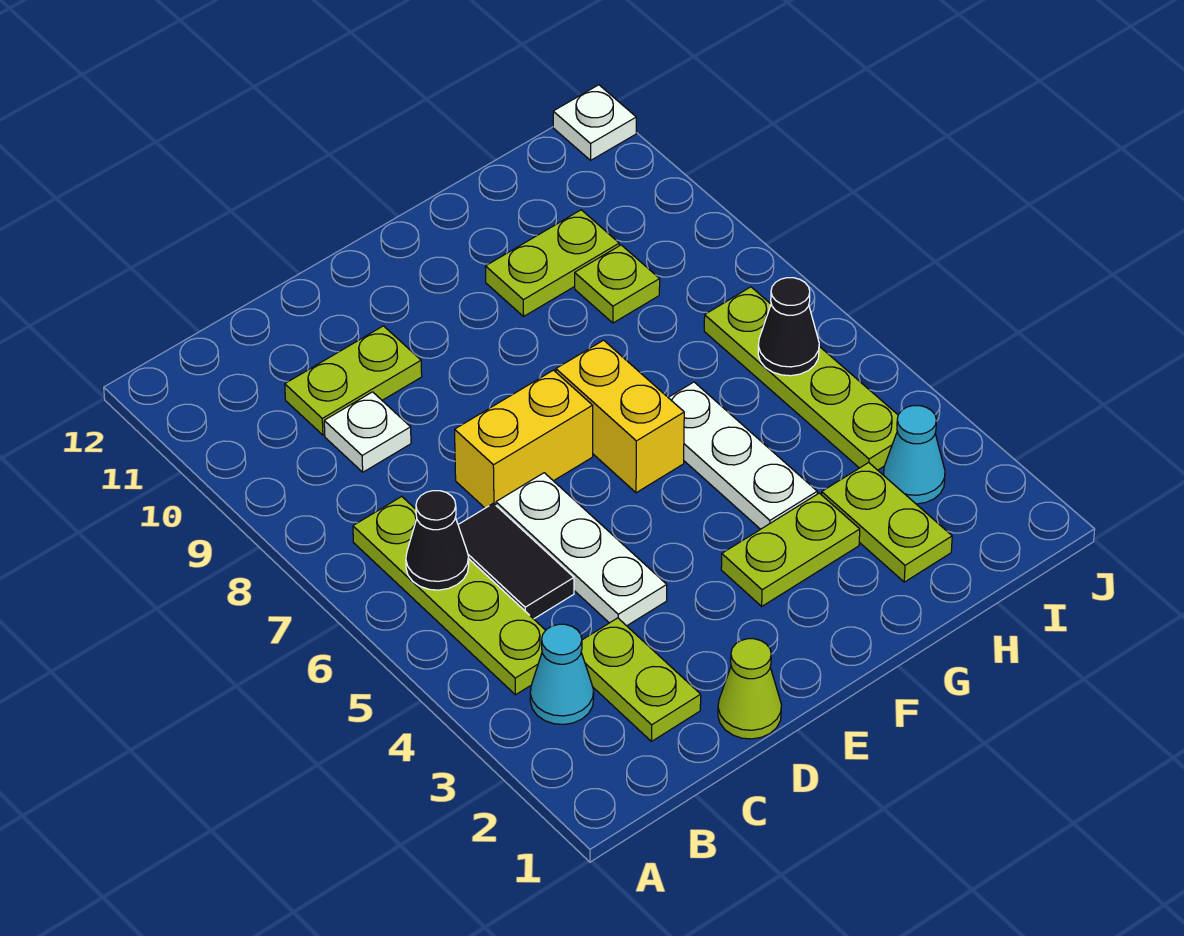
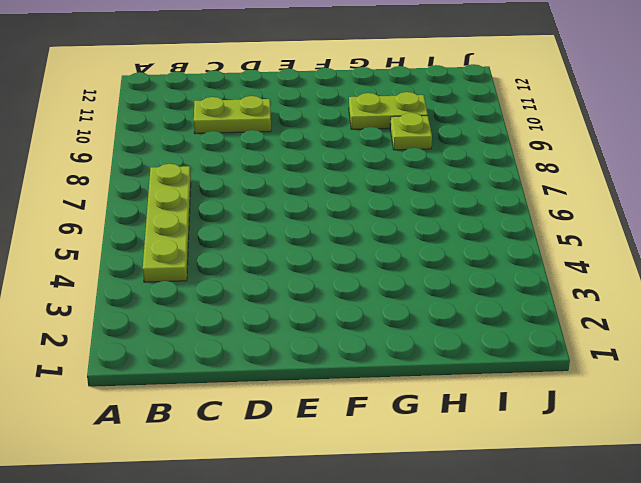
none -> cyan cone B3 level 1
none -> lime plate C2:C3 level 1
none -> black tile C5:C6 level 1

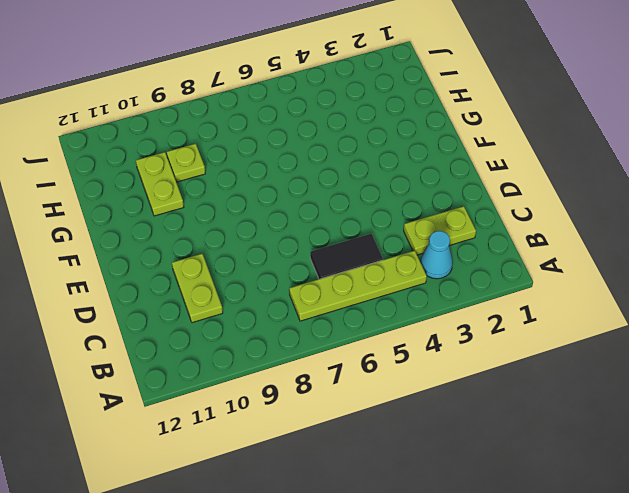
none -> white plate C9 level 1
none -> lime cone D1 level 1
none -> white plate D4:D6 level 1

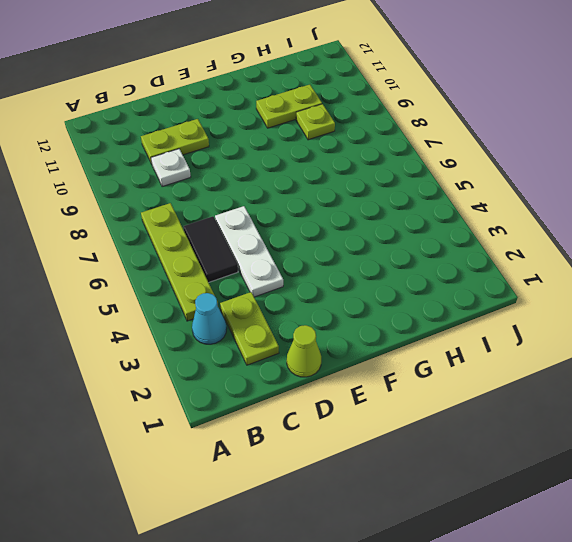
none -> yellow brick D7:E7 level 1
none -> lime plate F3:G3 level 1
none -> yellow brick F6:F7 level 1

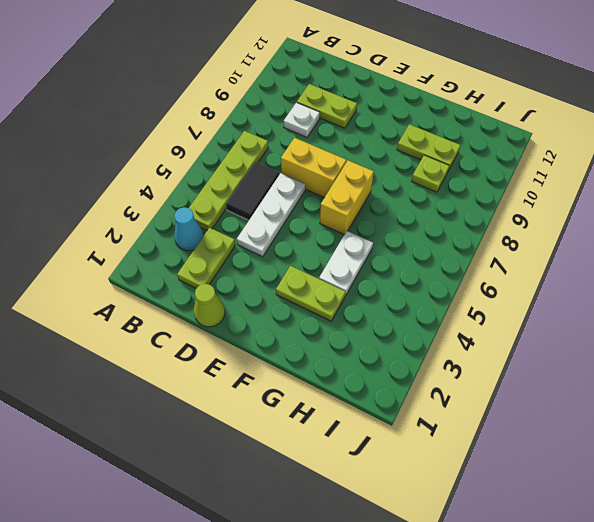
white plate G4:G5 level 1 -> white plate G4:G6 level 1
none -> lime plate H2:H3 level 1
none -> cyan cone I3 level 1
none -> lime plate I4:I7 level 1

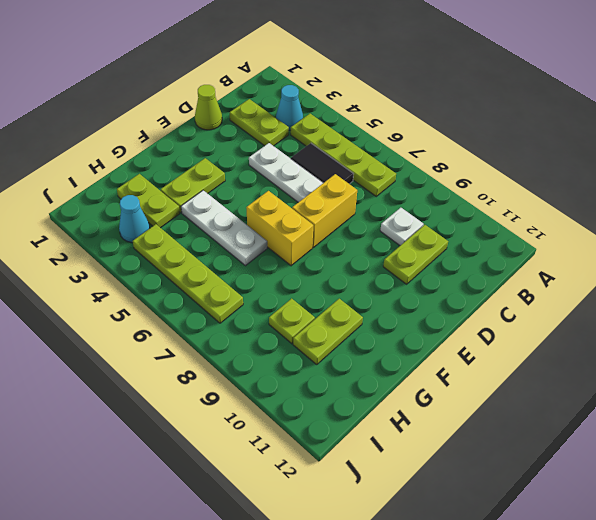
none -> white plate J12 level 1
none -> black cone B6 level 2
none -> black cone I6 level 2

